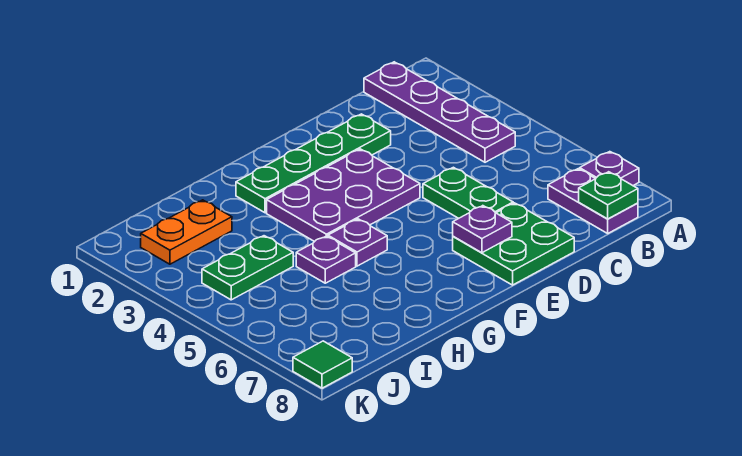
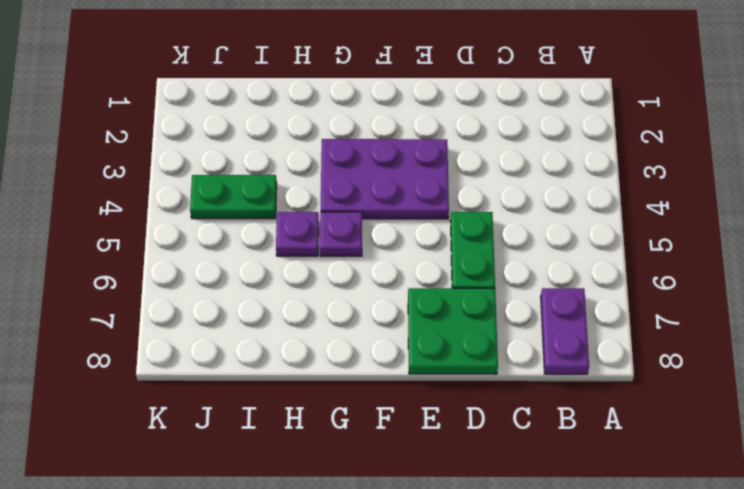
none -> purple plate A7 level 1
none -> purple plate B1:B4 level 1
none -> green plate D2:G2 level 1

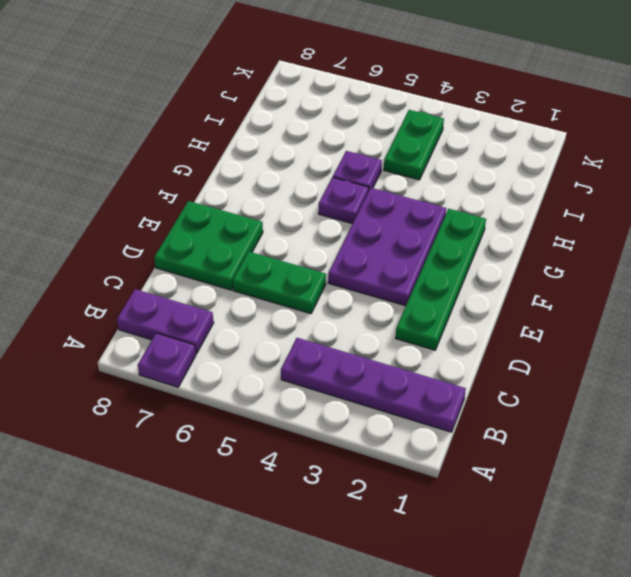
none -> orange plate I2:J2 level 1
none -> green tile K8 level 1
none -> green plate B8 level 2

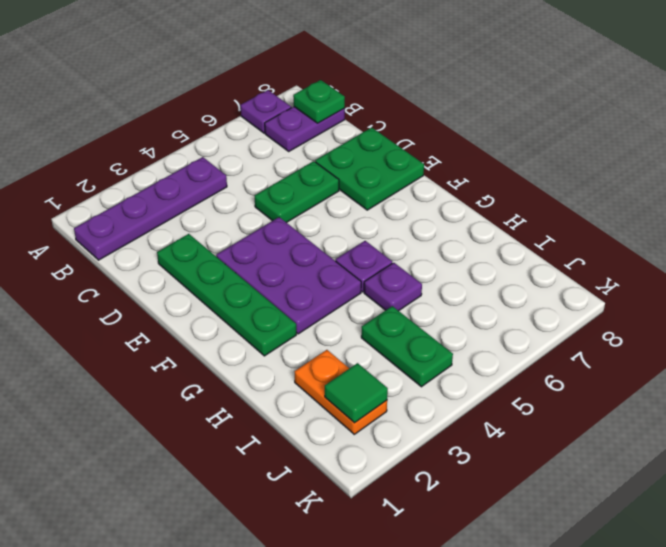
green tile J2 level 2 -> green tile K8 level 1
none -> purple plate E7 level 2

